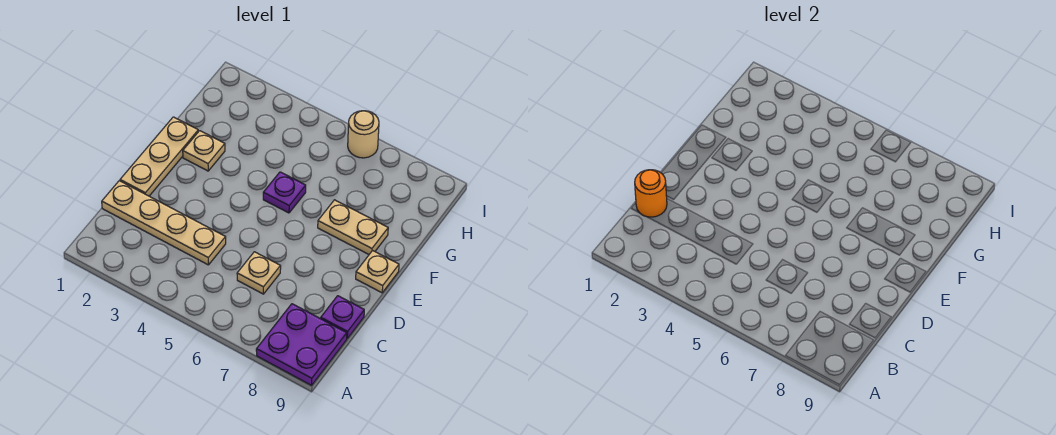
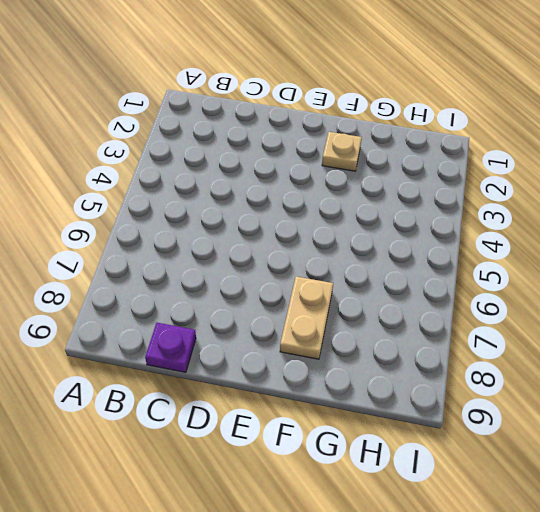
none -> purple plate A8:B9 level 1
none -> tan plate C1:C4 level 1

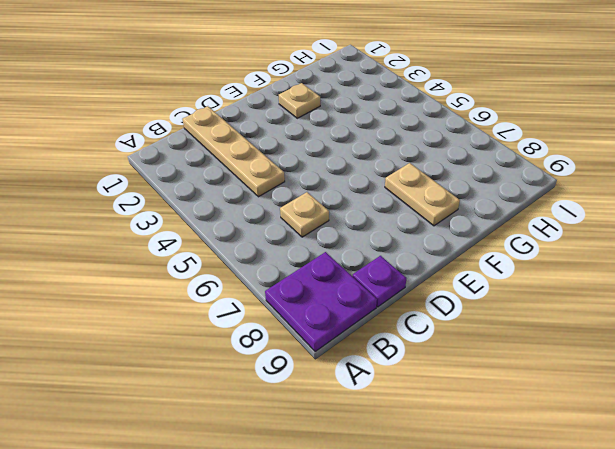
none -> tan plate D1:F1 level 1
none -> tan plate E9 level 1

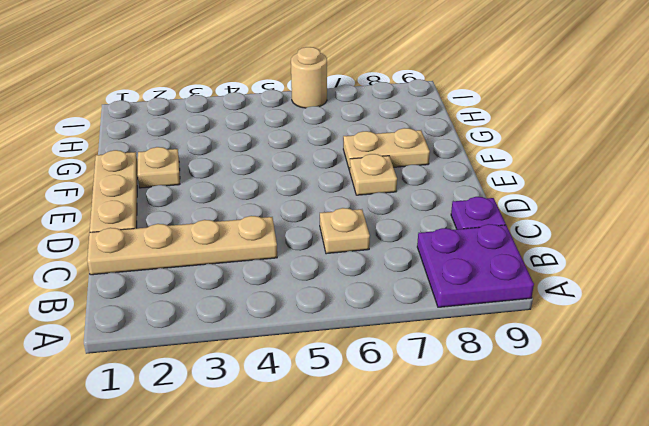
tan plate E7 level 1 -> tan plate E9 level 1
none -> purple plate F5 level 1
none -> orange round brick C1 level 2

